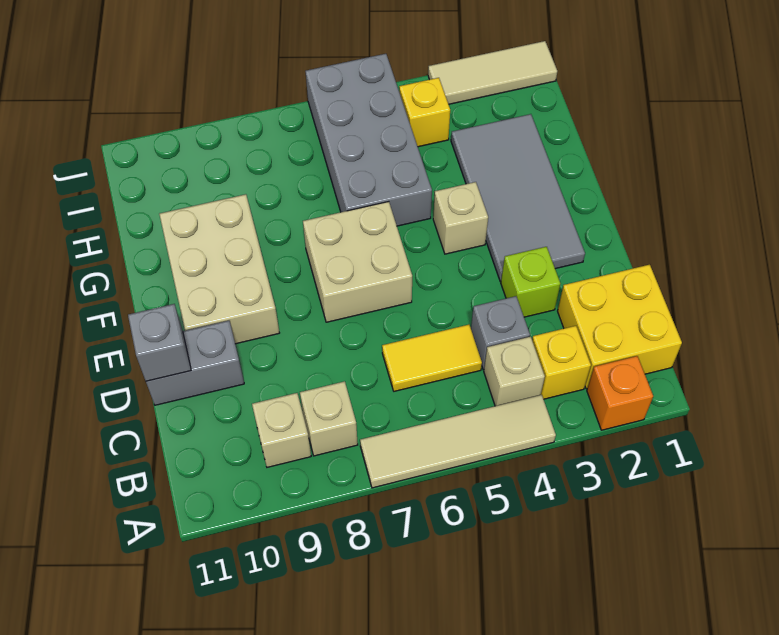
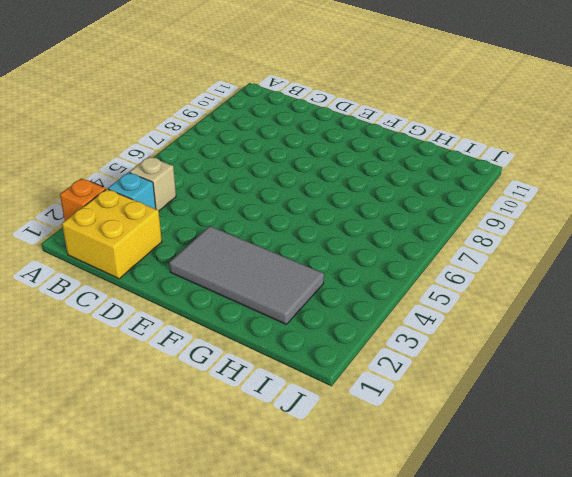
cyan brick B3 level 1 -> yellow brick B3 level 1
none -> tan tile A4:A7 level 1
none -> tan brick B8 level 1
none -> tan brick B9 level 1

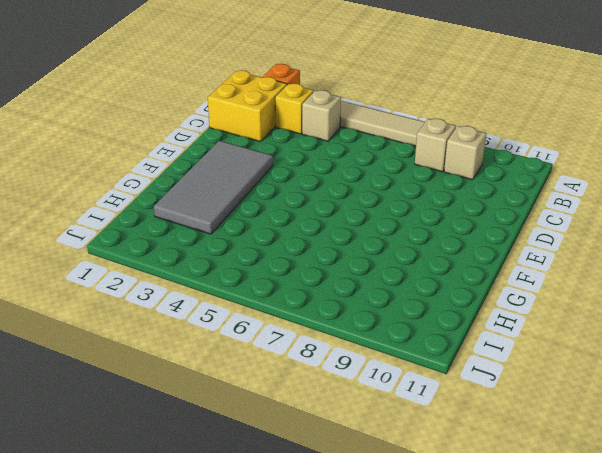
none -> grey brick C4 level 1
none -> yellow tile C5:C6 level 1
none -> lime brick D3 level 1

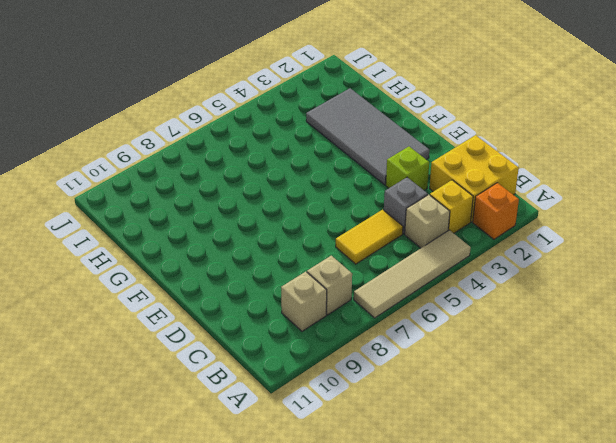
none -> grey brick D10:D11 level 1
none -> tan brick E6:F7 level 1
none -> tan brick E9:G10 level 1

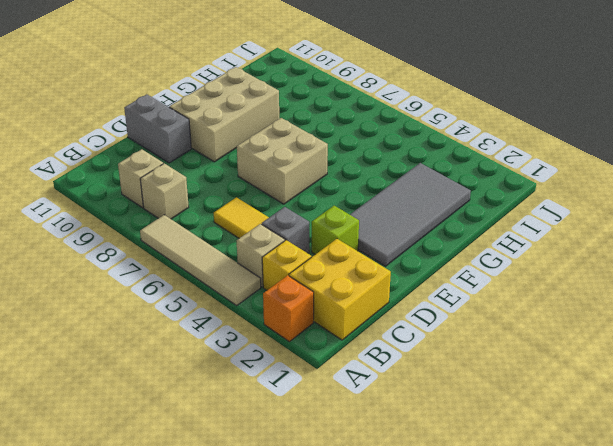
none -> tan brick F4 level 1
none -> grey brick G5:J6 level 1
none -> yellow brick I4 level 1

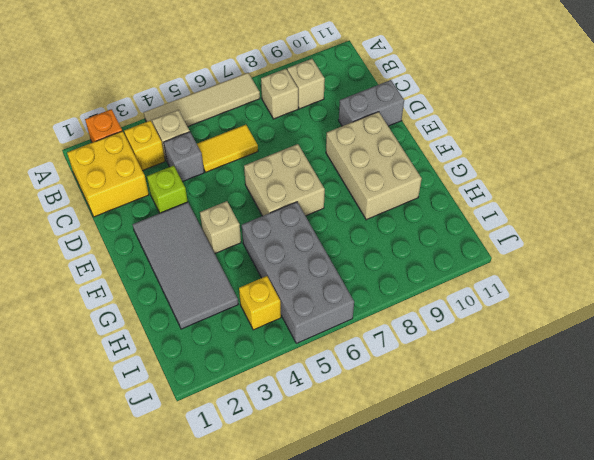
none -> tan tile J1:J3 level 1
none -> grey brick D11 level 2

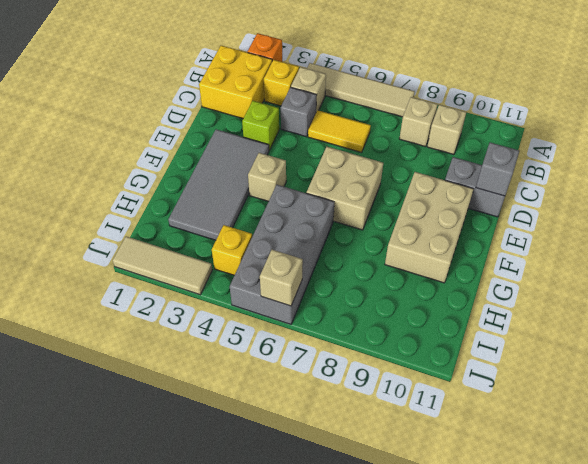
tan brick J6 level 2 -> none

